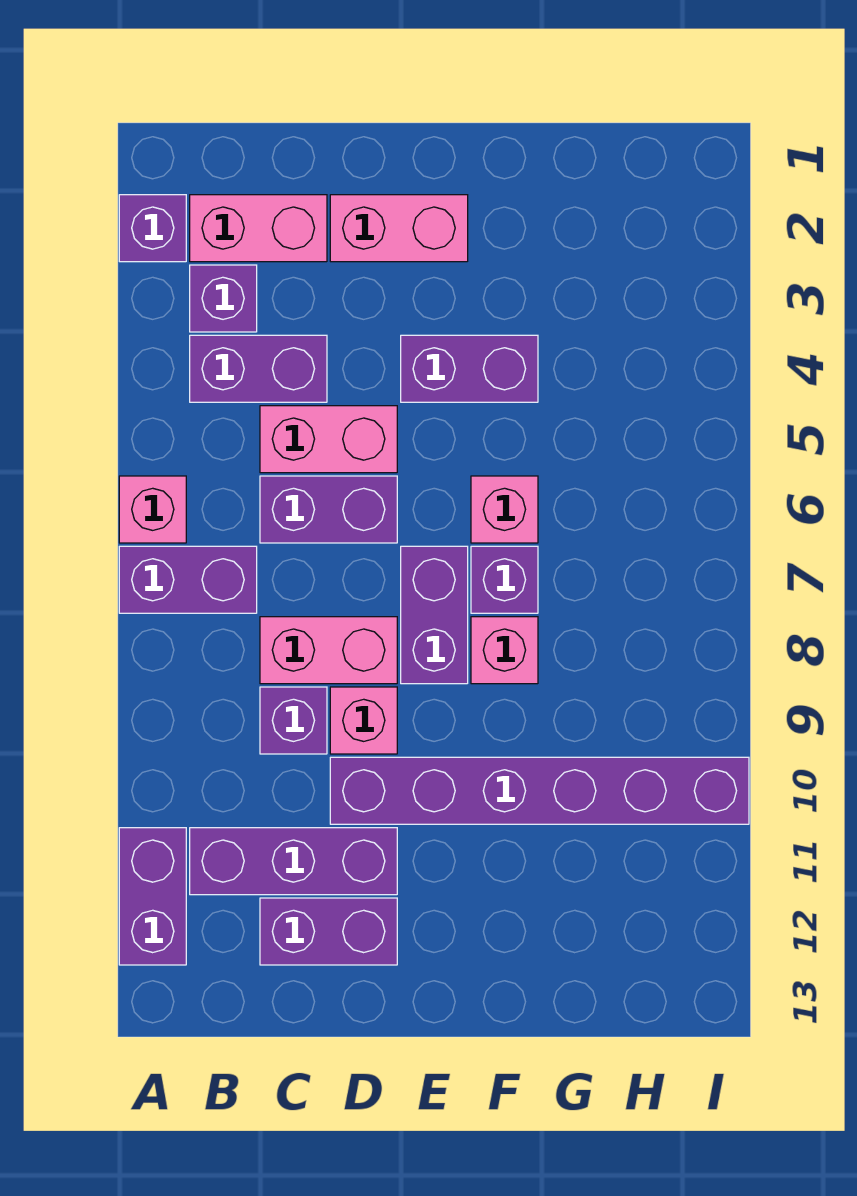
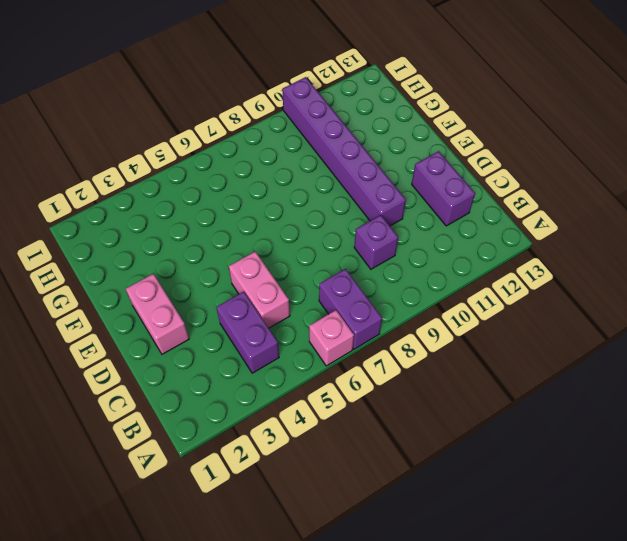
none -> purple brick A2 level 1
none -> purple brick A11:A12 level 1
none -> pink brick B2:C2 level 1

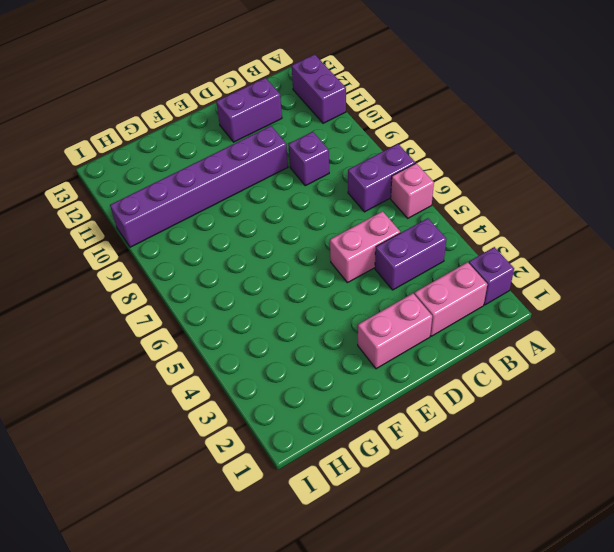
none -> purple brick B3 level 1
none -> purple brick B11:D11 level 1
none -> purple brick C6:D6 level 1

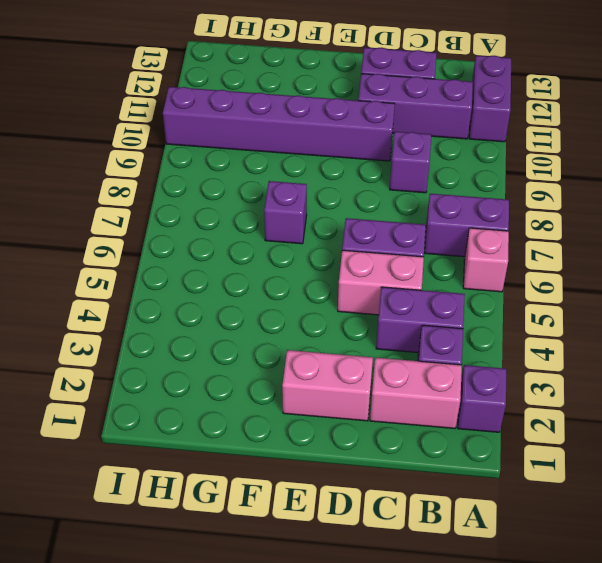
none -> pink brick C8:D8 level 1
none -> pink brick D9 level 1
none -> purple brick E4:F4 level 1

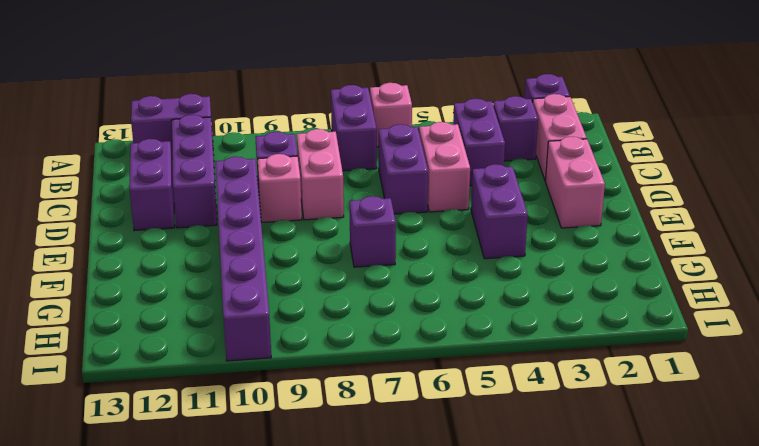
none -> purple brick E7:E8 level 1
none -> pink brick F6 level 1
none -> pink brick F8 level 1

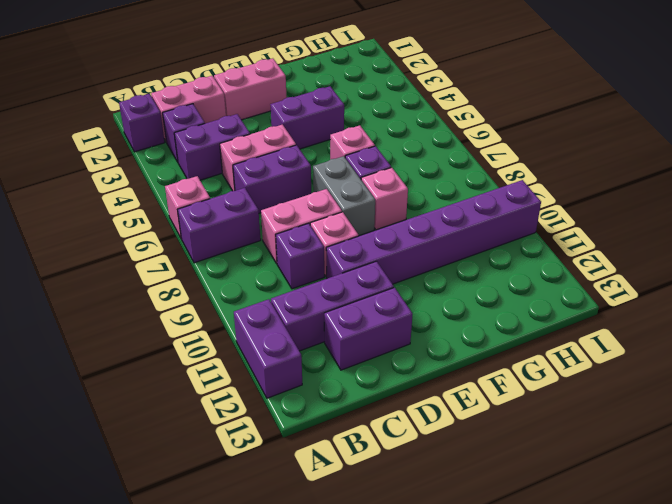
grey brick E7:E8 level 1 -> purple brick E7:E8 level 1

